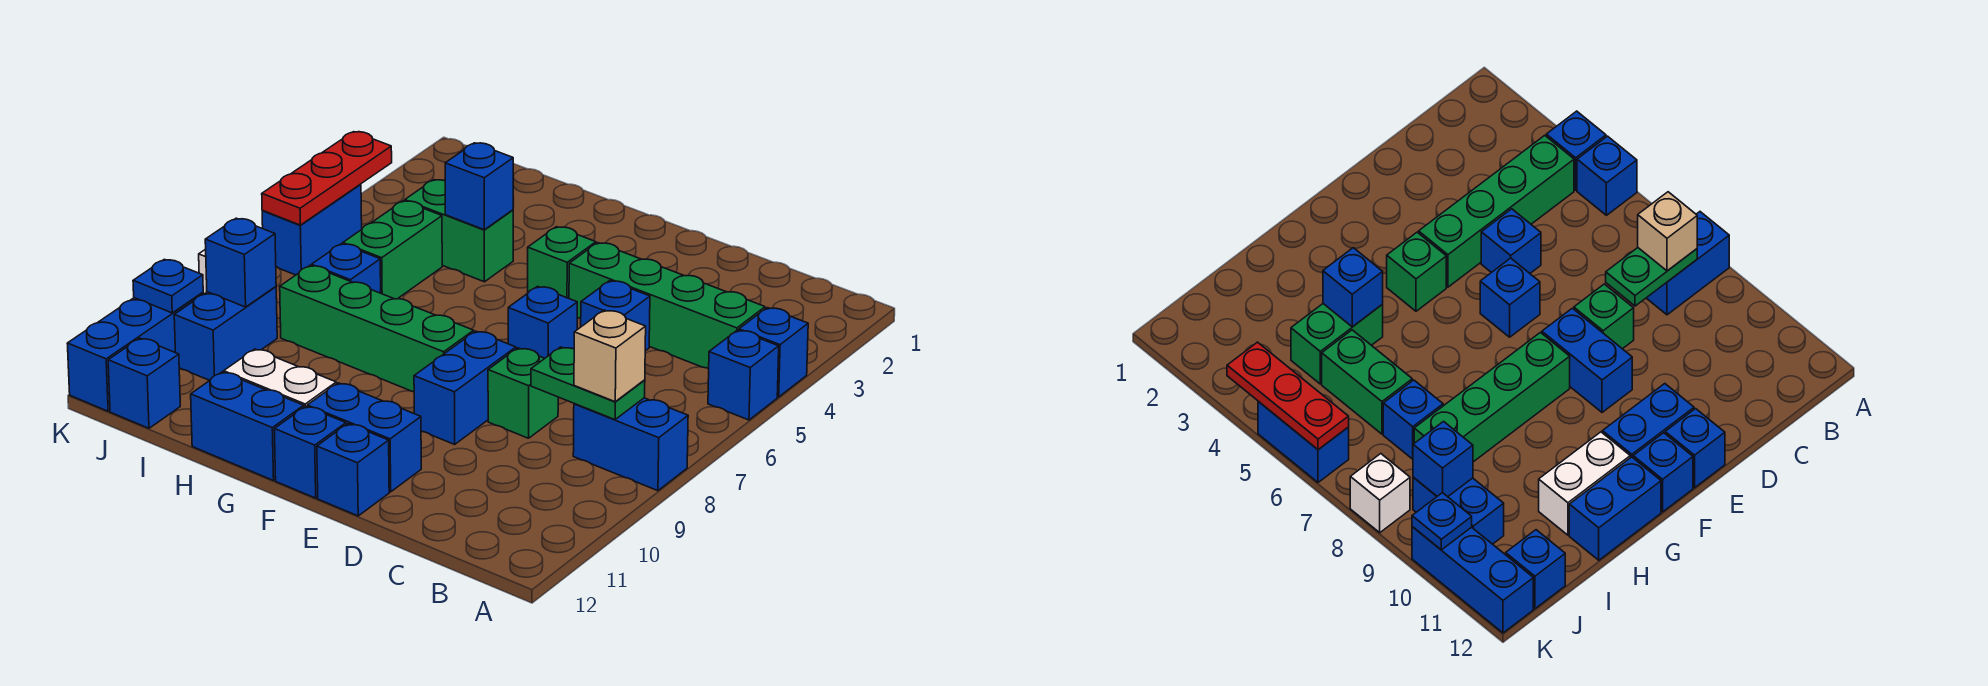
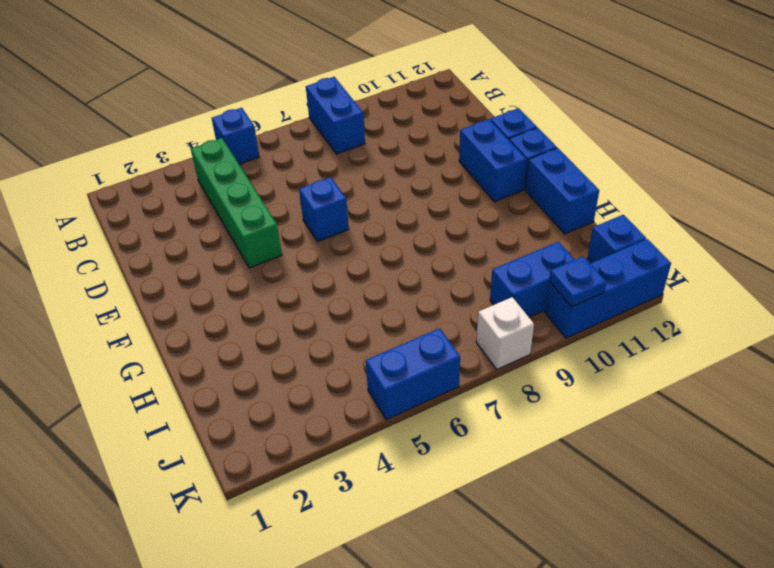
none -> blue brick A4 level 1
none -> blue brick D5 level 1
none -> green brick D8 level 1

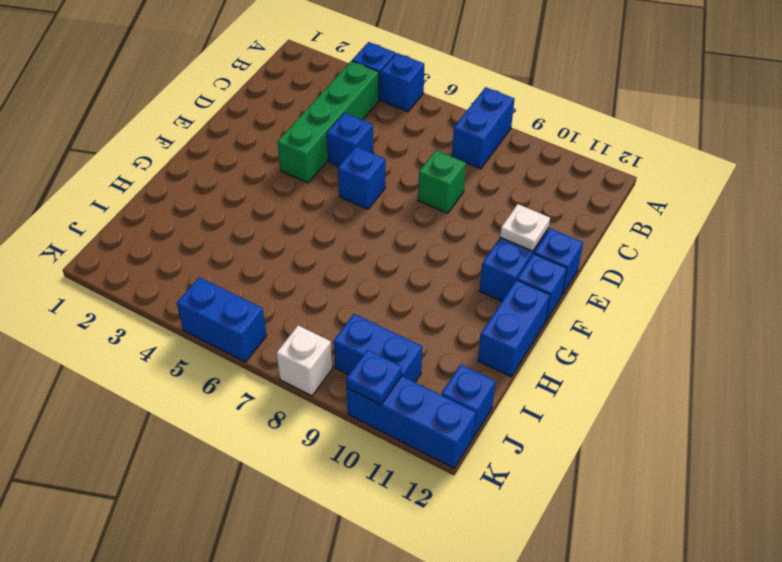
white plate E11 level 2 -> none
none -> blue brick E8:E9 level 1
none -> green brick F4 level 1
none -> green brick F8:I8 level 1

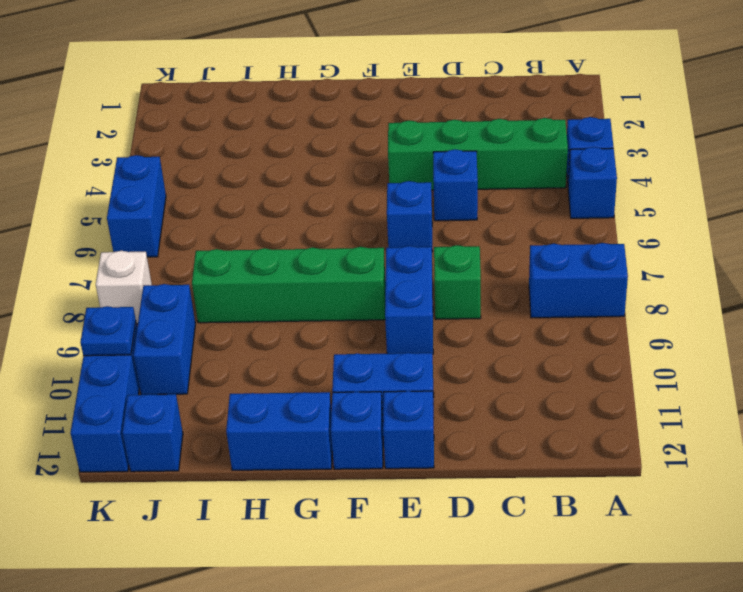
none -> green brick F4 level 1
none -> white brick G11:H11 level 1
none -> green brick H4:I4 level 1

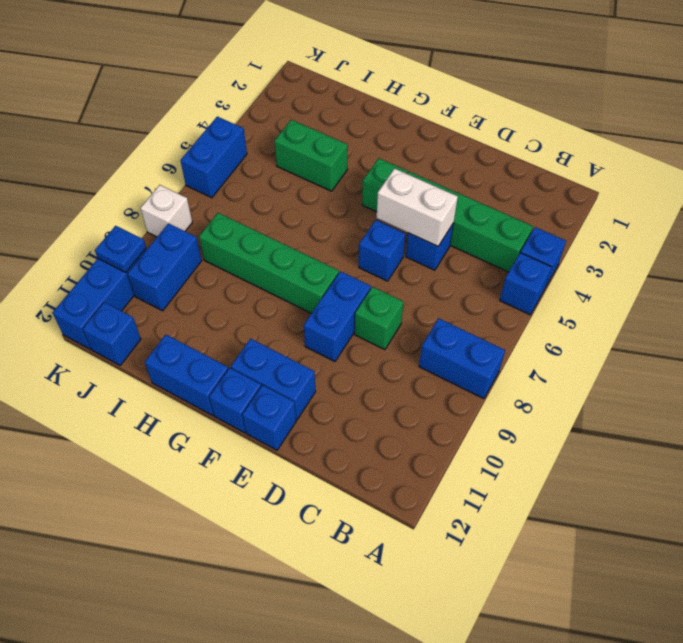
white brick D5:E5 level 2 -> white brick G11:H11 level 1
none -> green brick I5:I6 level 1
none -> blue brick I7 level 1
none -> green plate B8:C8 level 2

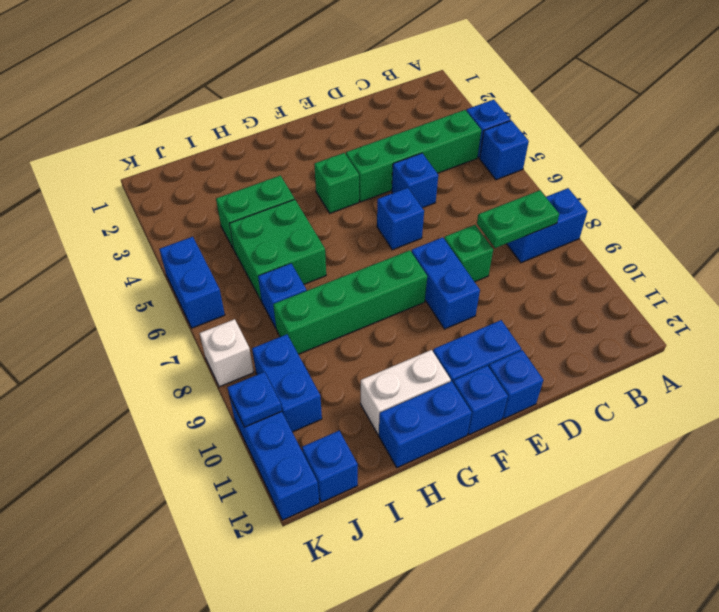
green brick H5:I6 level 1 -> green brick I5:I6 level 1
none -> blue brick H4 level 2
none -> blue brick J9 level 2
none -> red plate K4:K6 level 2

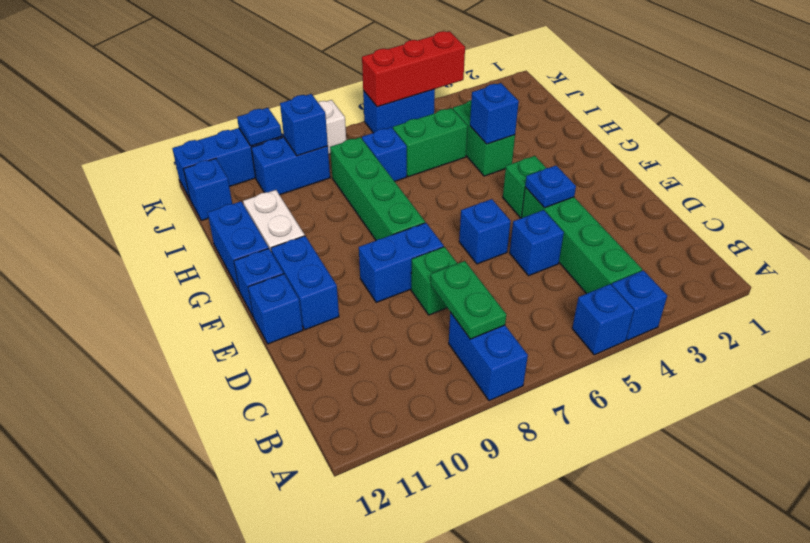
blue plate E4 level 2 -> none
red brick K4:K6 level 2 -> red plate K4:K6 level 2
none -> tan brick B8 level 3

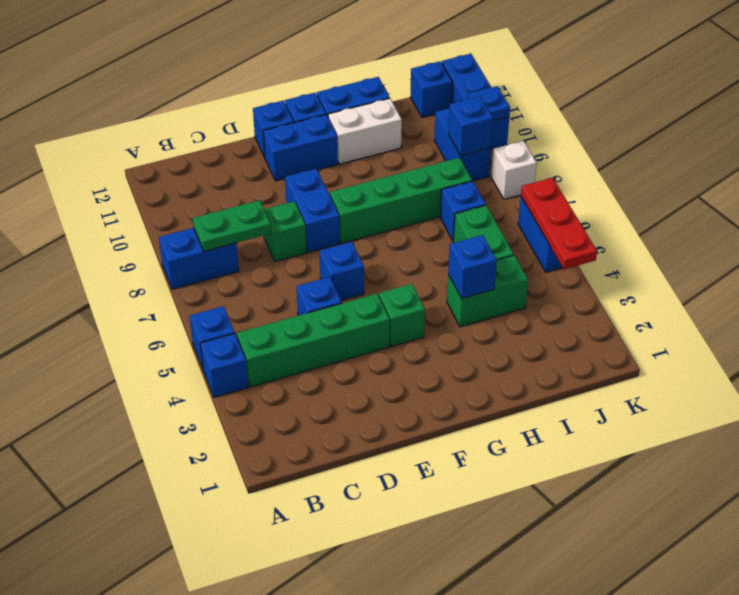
none -> tan brick B8 level 3

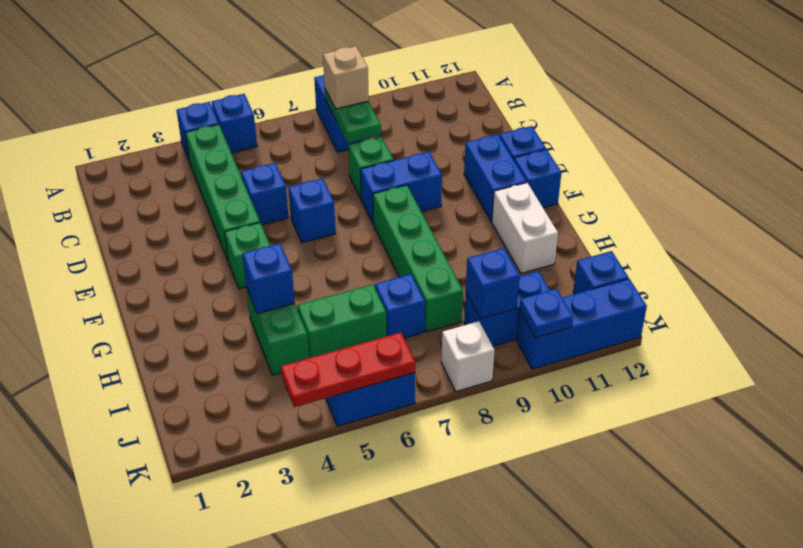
none -> blue brick G12:H12 level 1

